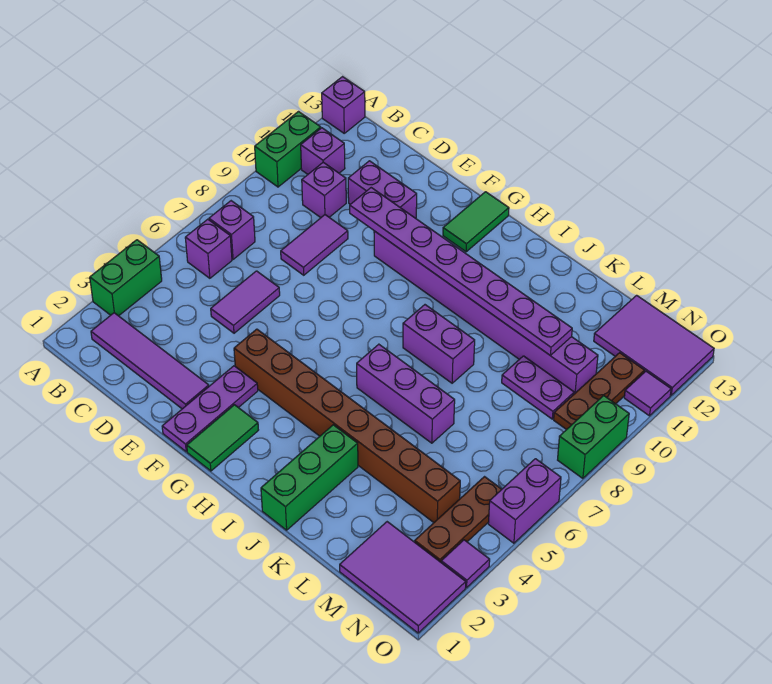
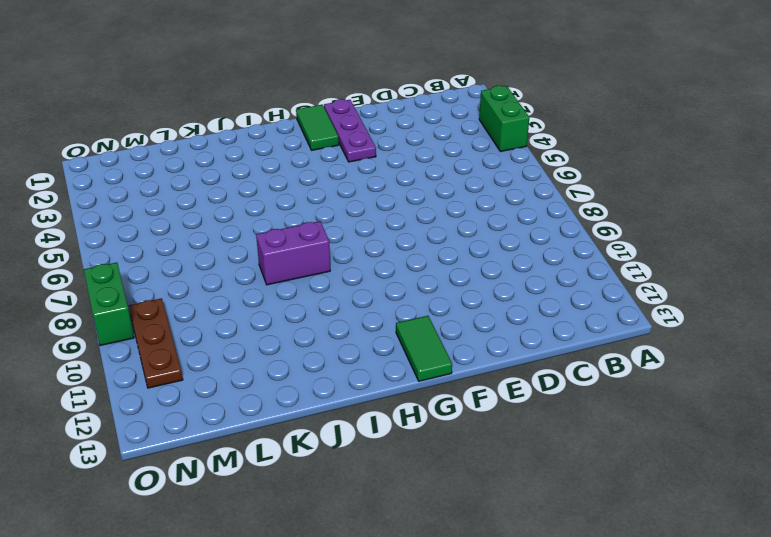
none -> green brick A10:A11 level 1
none -> purple brick A13 level 1
none -> purple tile B2:E2 level 1

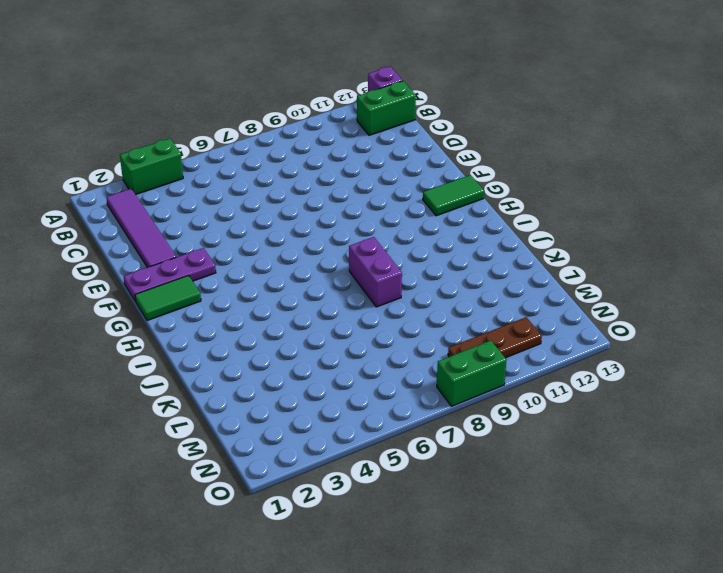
green brick B12:B13 level 1 -> green brick A10:A11 level 1
none -> purple brick B6 level 1
none -> purple brick B7 level 1
none -> purple brick B11 level 1

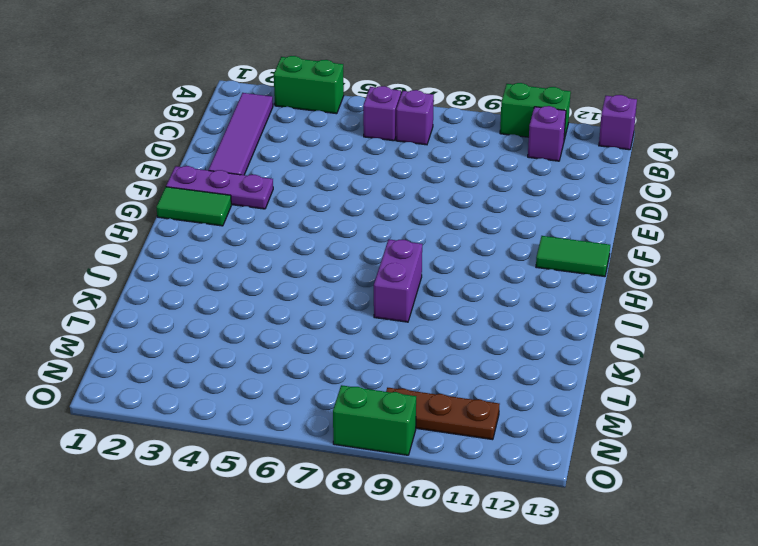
none -> purple brick C10 level 1
none -> purple tile D5:D6 level 1
none -> purple tile D8:D9 level 1

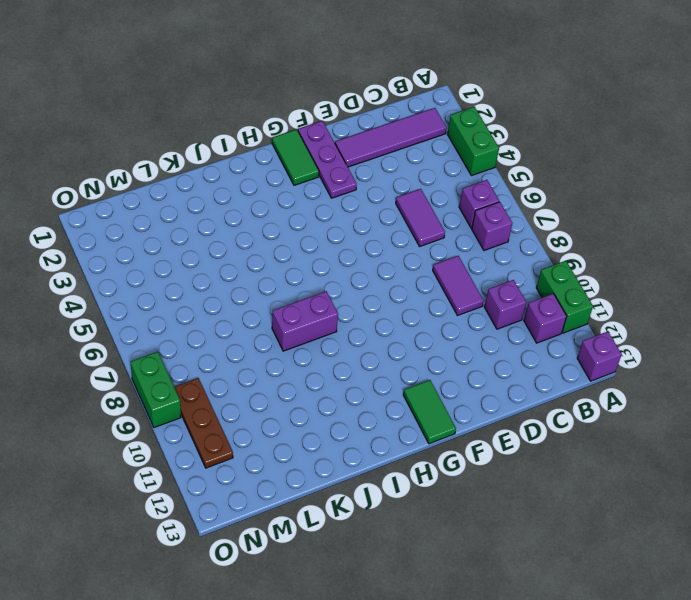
none -> purple brick D11:E11 level 1
none -> brown brick F4:M4 level 1
none -> purple brick F10:M10 level 1

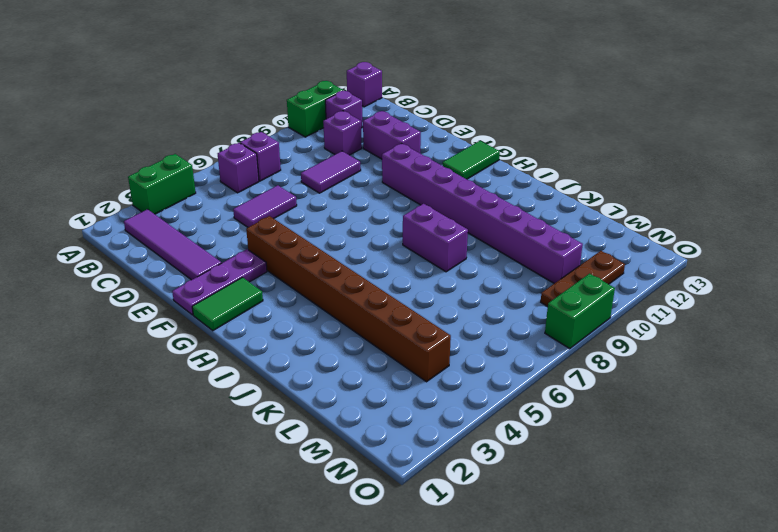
none -> purple brick I6:K6 level 1
none -> green brick J1:J3 level 1
none -> purple plate L9:M9 level 1

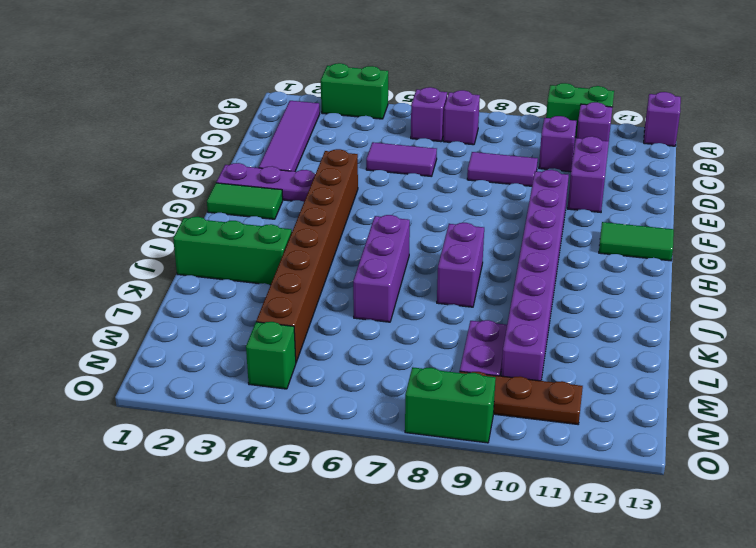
green brick N4 level 1 -> brown plate N3:N5 level 1
none -> purple tile M1:O2 level 1
none -> purple tile M12:O13 level 1
none -> purple tile O3 level 1

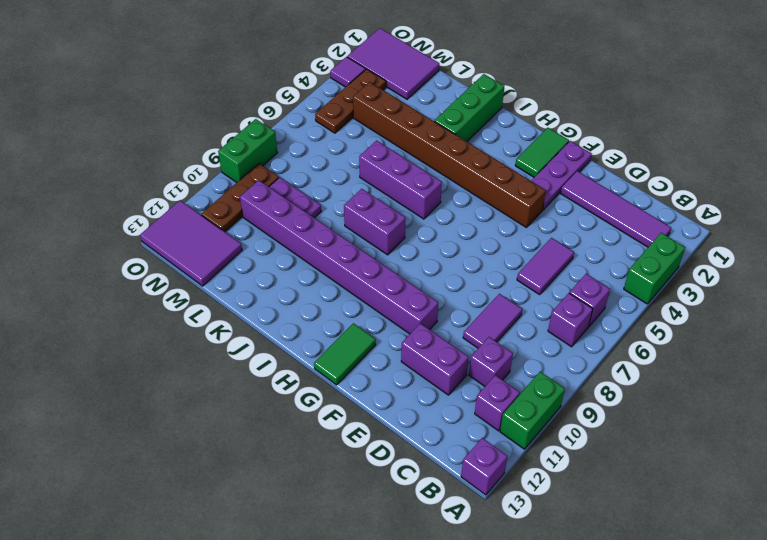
none -> purple brick O5:O6 level 1
none -> purple tile O11 level 1
none -> purple plate E10:L10 level 2

